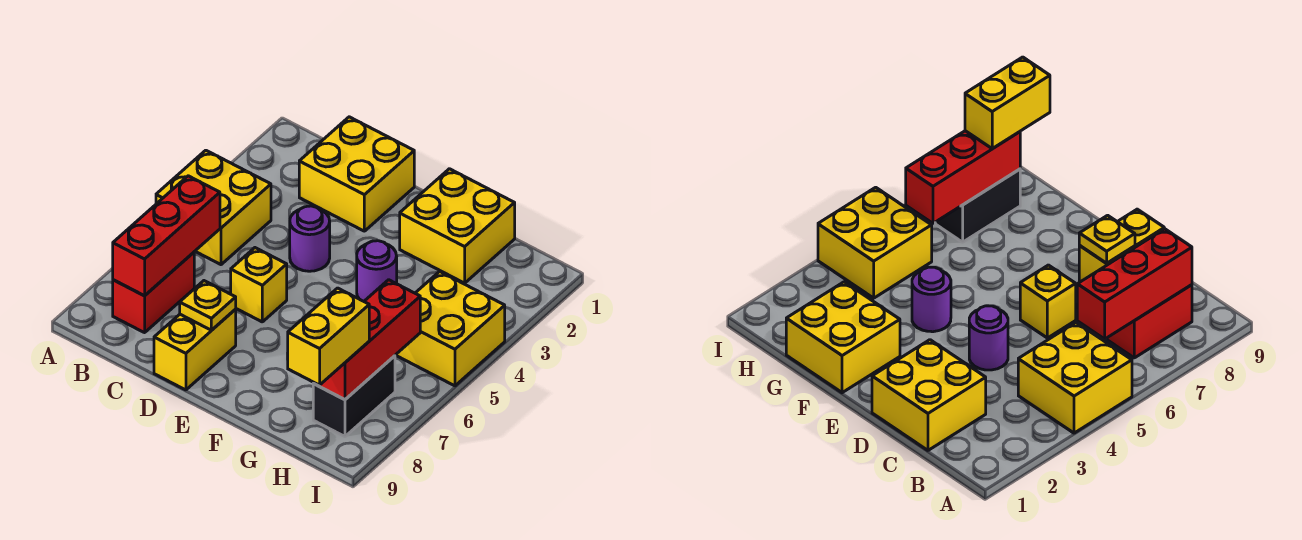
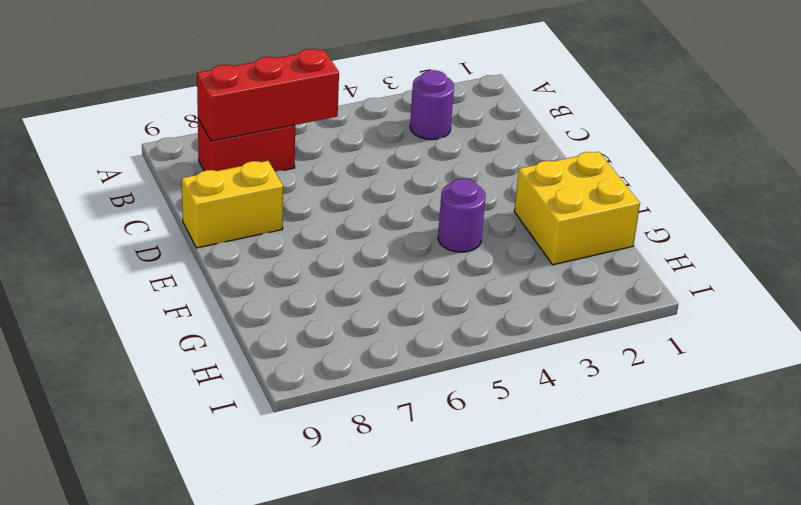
purple round brick B3 level 1 -> purple round brick D4 level 1
none -> yellow brick A4:B5 level 1
none -> yellow brick C1:D2 level 1
none -> yellow brick D6 level 1

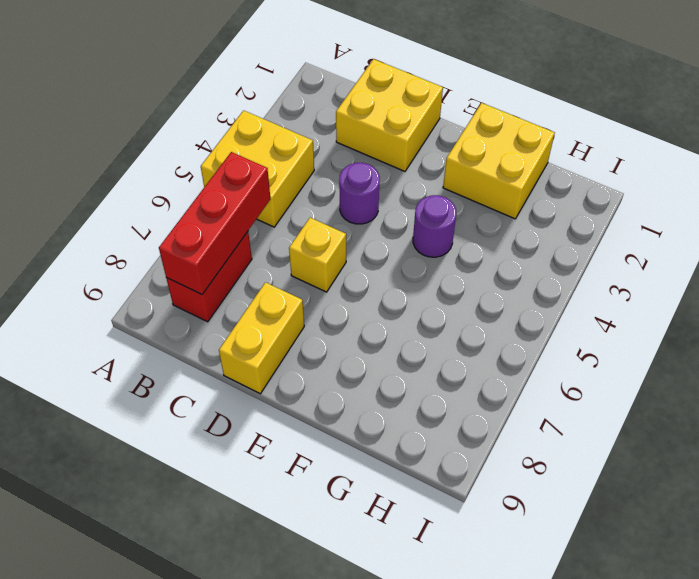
none -> yellow brick H4:I5 level 1
none -> black brick H7:H8 level 1
none -> yellow plate D8 level 2

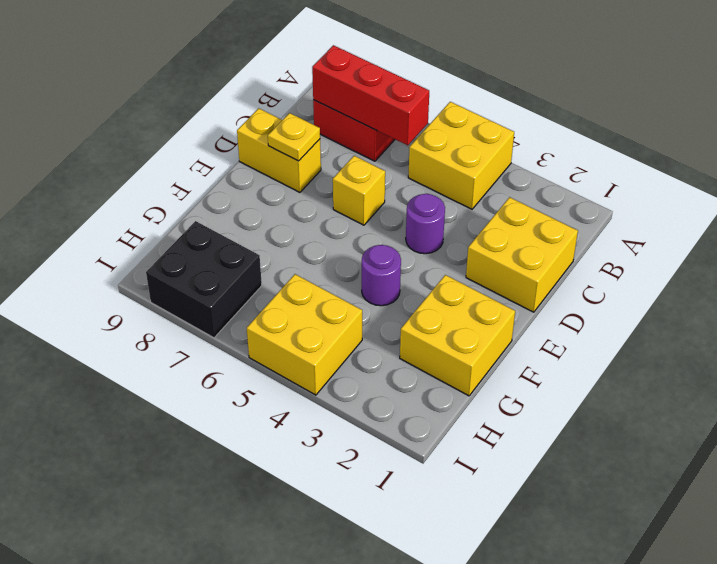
black brick H7:I8 level 1 -> black brick H7:H8 level 1
none -> red brick H6:H8 level 2
none -> yellow brick H8:H9 level 3

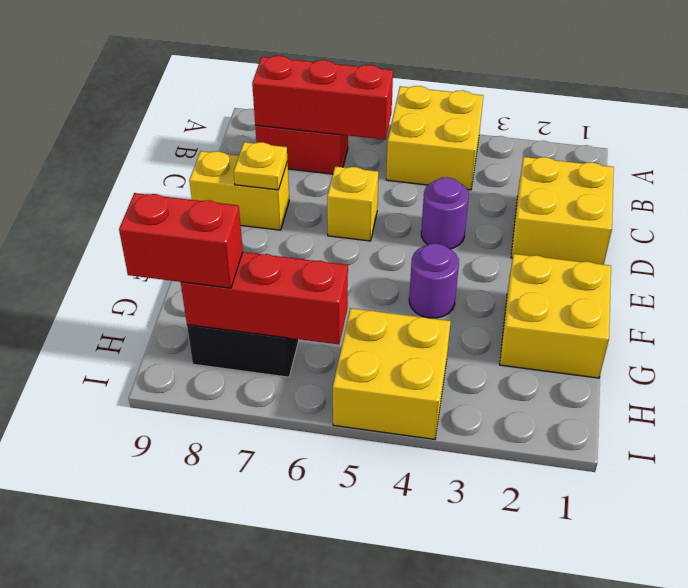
red brick H8:H9 level 3 -> yellow brick H8:H9 level 3

